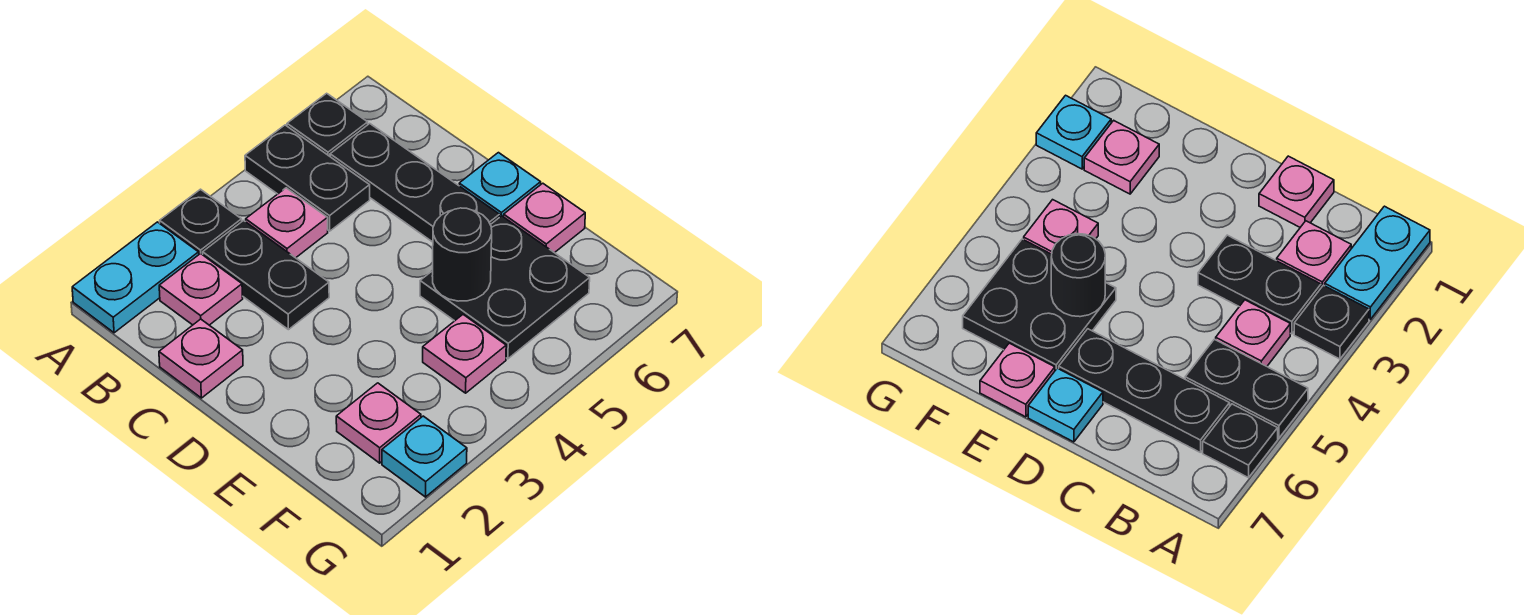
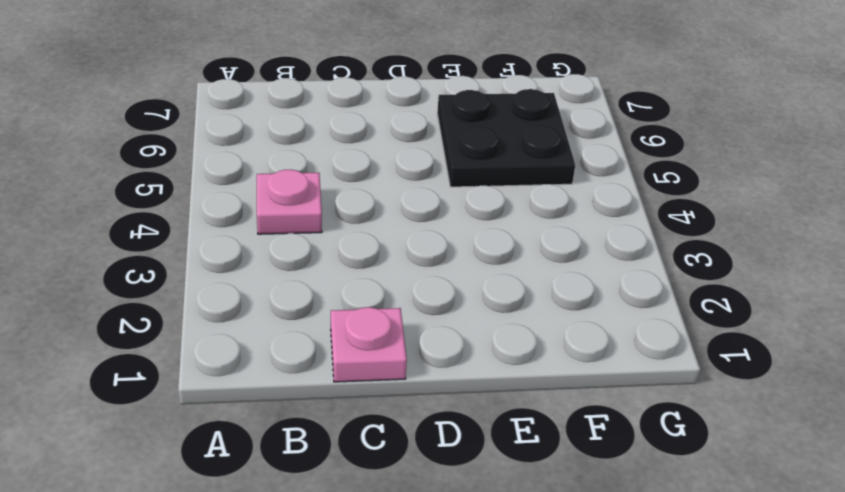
none -> cyan plate A1:A2 level 1
none -> black plate A3 level 1
none -> black plate A5:B5 level 1

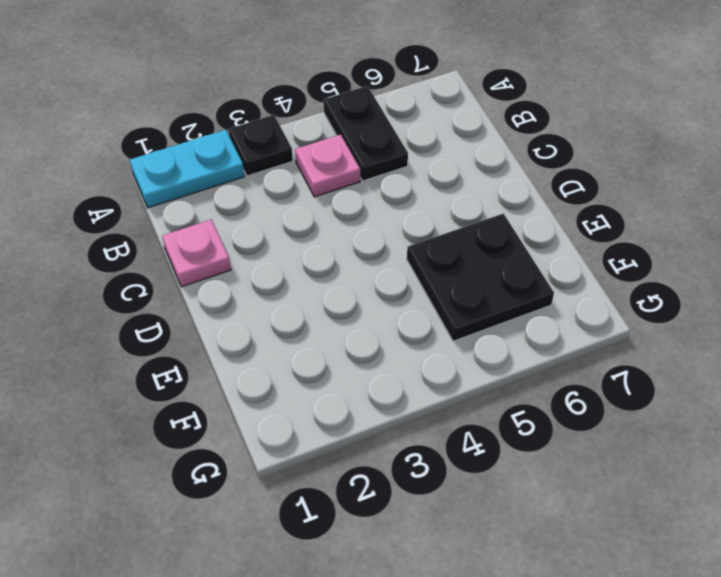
none -> black plate A6 level 1
none -> pink plate B2 level 1
none -> black plate B3:C3 level 1

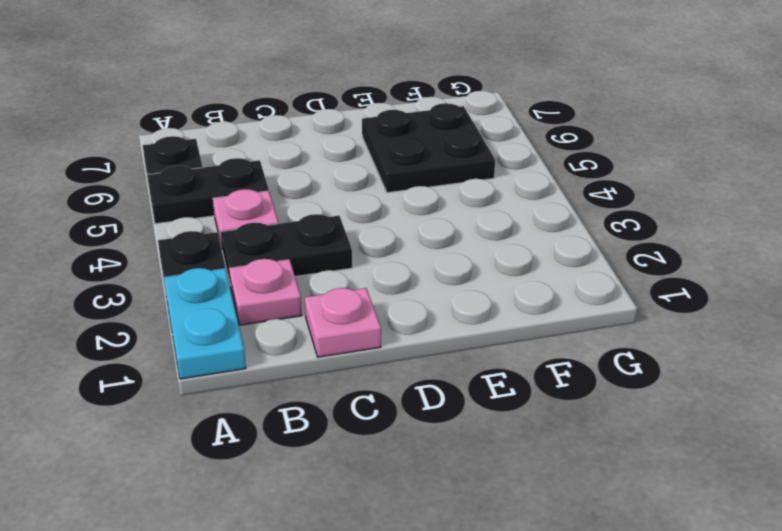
none -> black plate B6:D6 level 1
none -> cyan plate D7 level 1
none -> pink plate E7 level 1

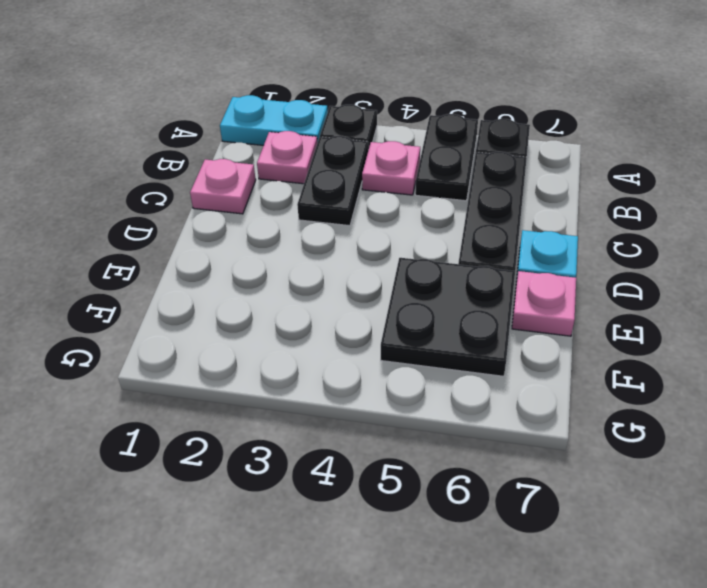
none -> pink plate F2 level 1
none -> pink plate F4 level 1
none -> cyan plate G2 level 1

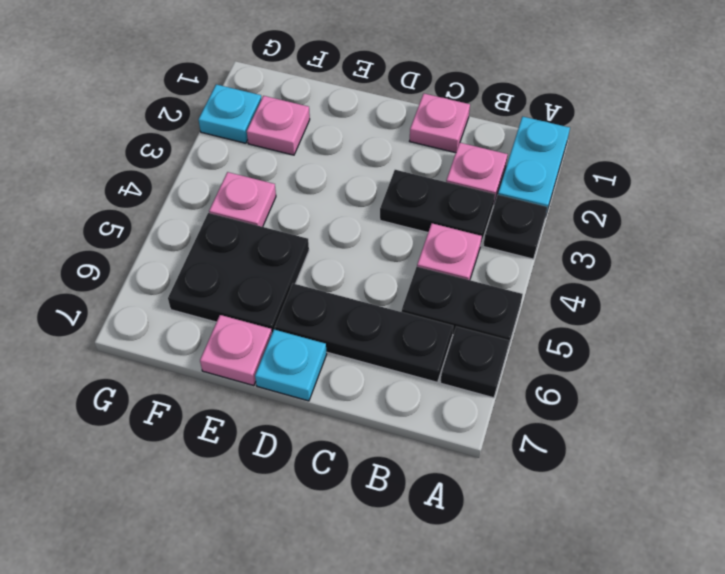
none -> black round brick E5 level 2

